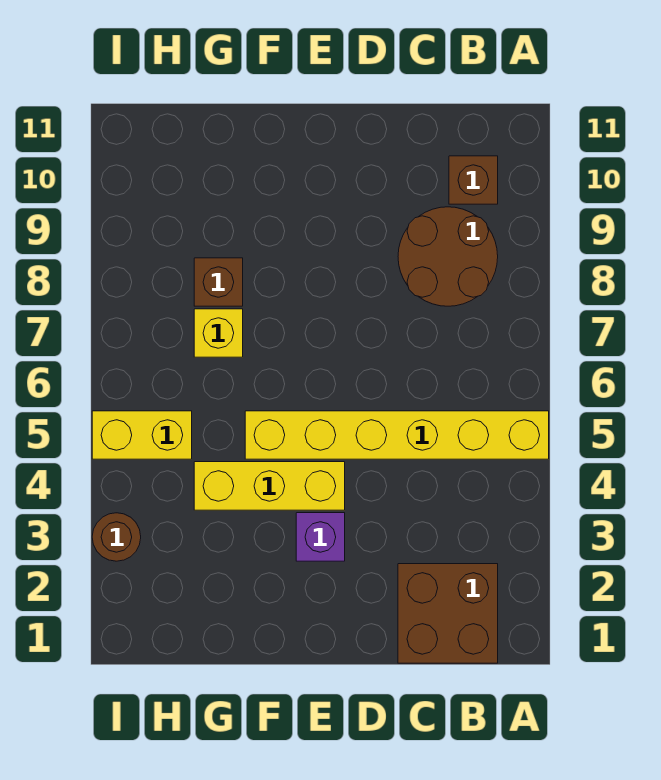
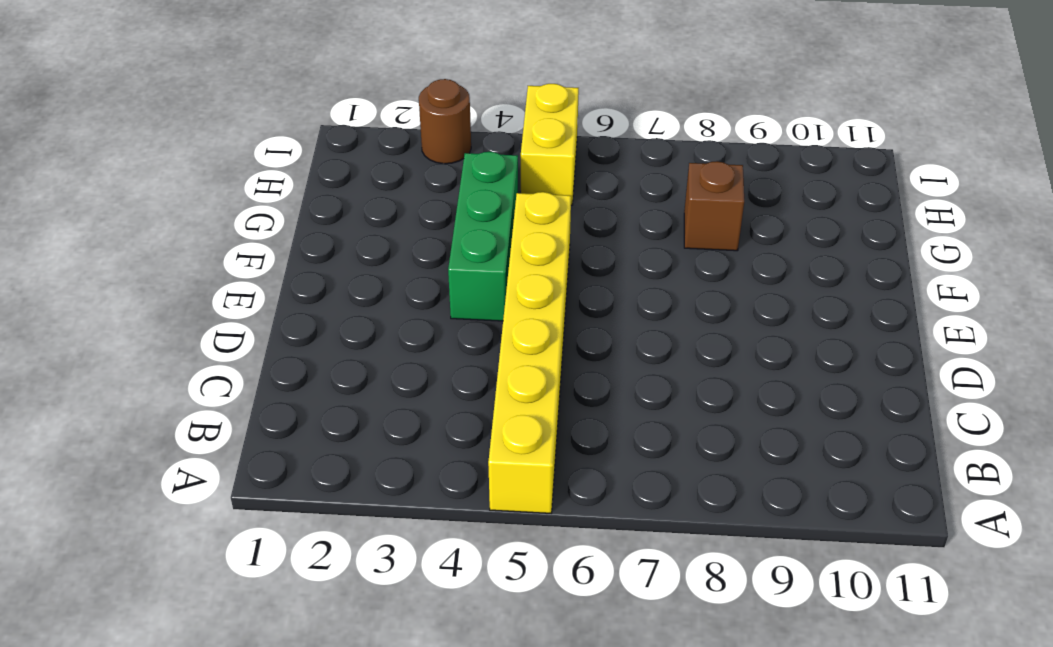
green brick E4:G4 level 1 -> yellow brick E4:G4 level 1
none -> brown brick B1:C2 level 1
none -> brown round brick B8:C9 level 1

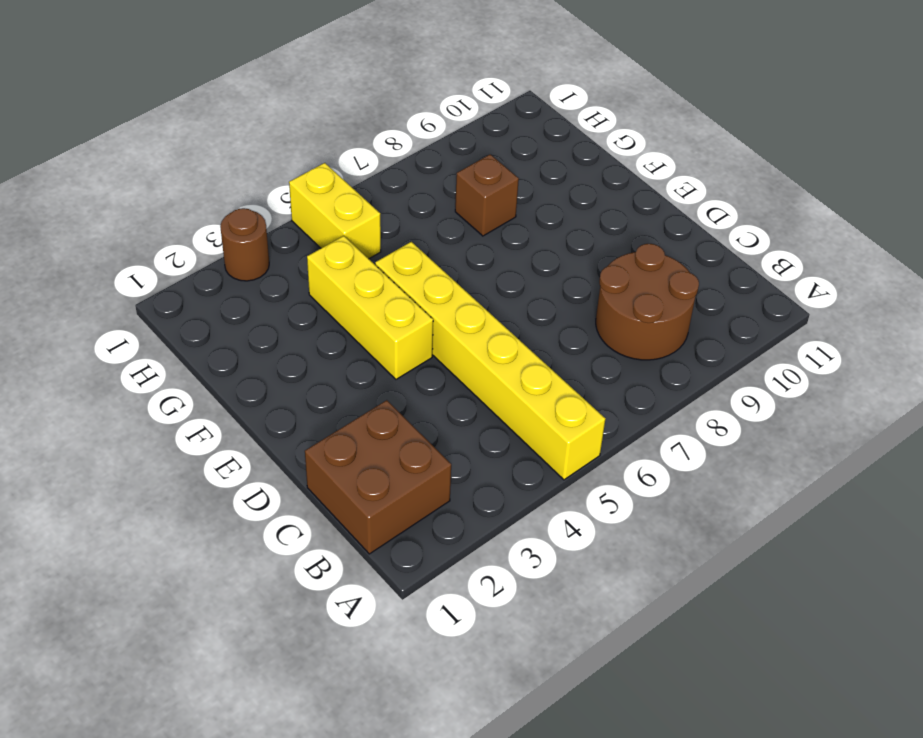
none -> brown brick B10 level 1
none -> purple brick E3 level 1

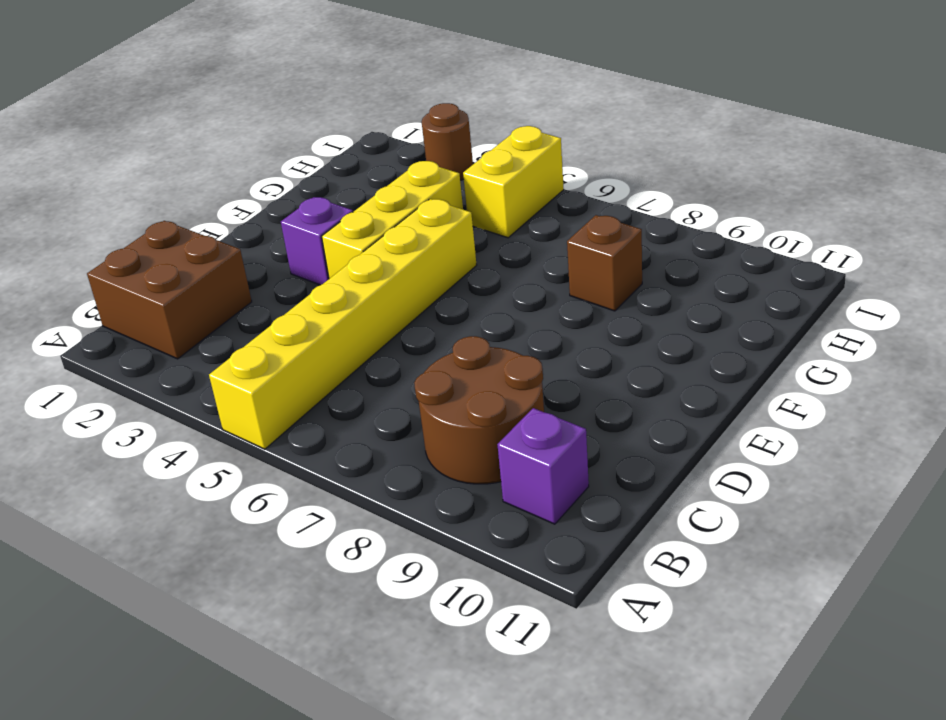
purple brick B10 level 1 -> brown brick B10 level 1
none -> yellow brick G7 level 1

